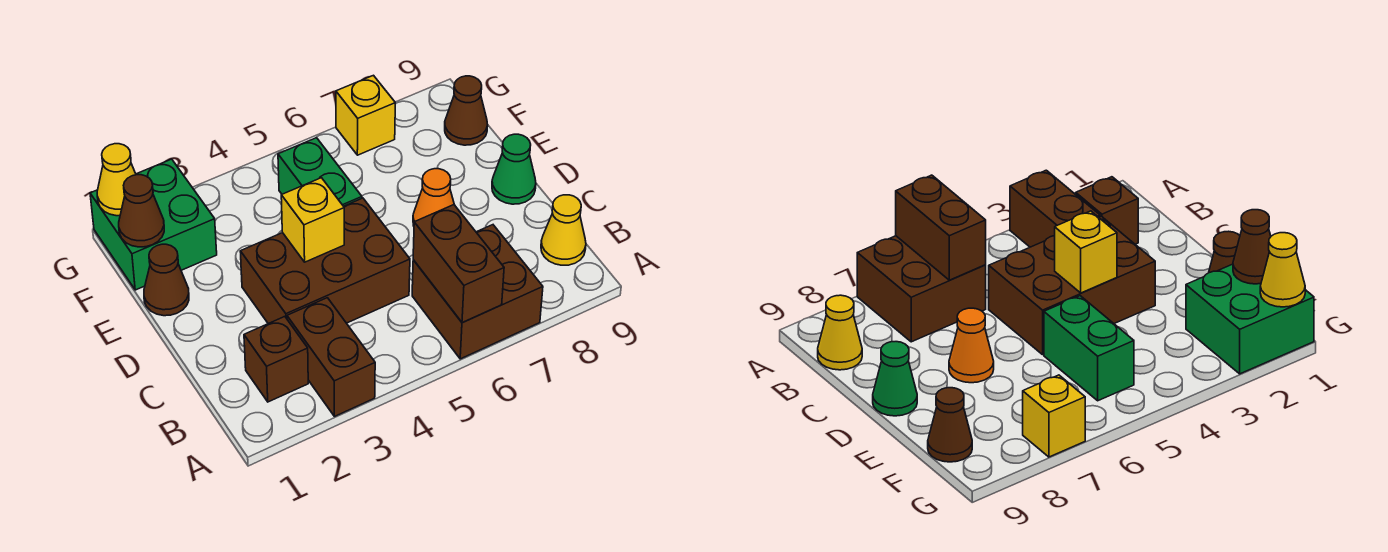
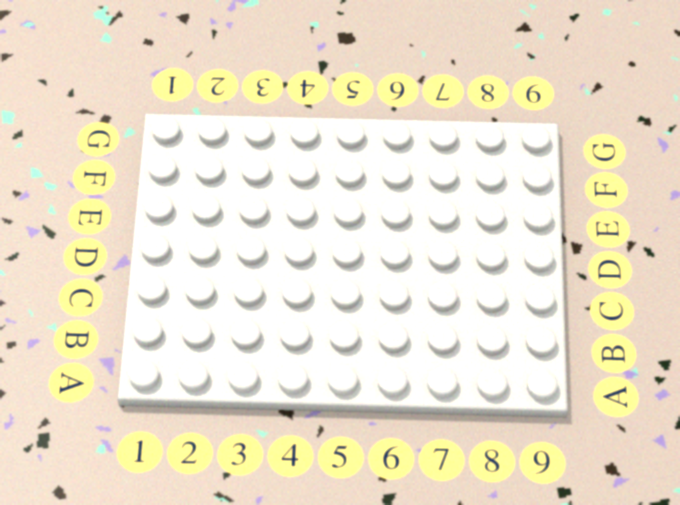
none -> brown brick A3:B3 level 1
none -> brown brick A6:B7 level 1
none -> brown brick B2 level 1

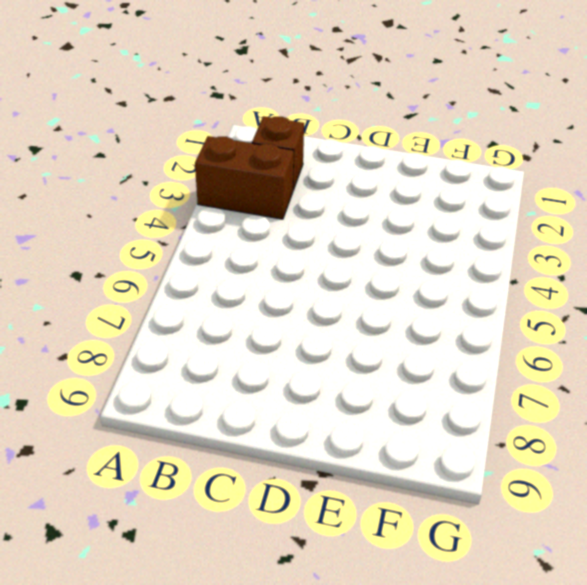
none -> brown brick A6:B7 level 1
none -> yellow cone B9 level 1
none -> brown brick C3:D5 level 1

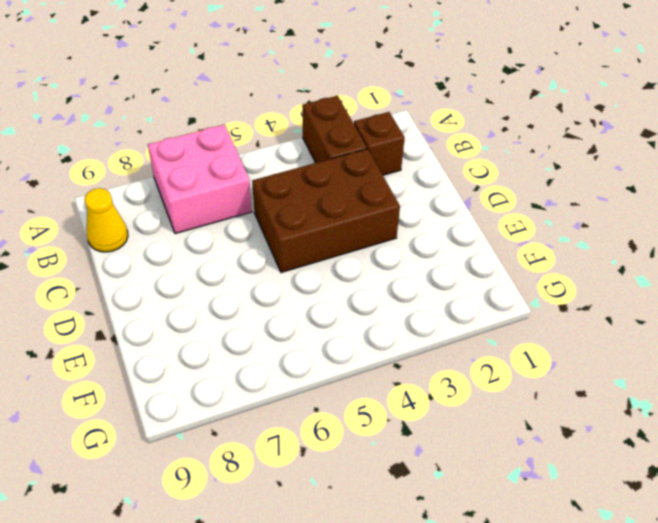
pink brick A6:B7 level 1 -> brown brick A6:B7 level 1
none -> orange cone D7 level 1
none -> green cone D9 level 1
none -> brown cone E1 level 1

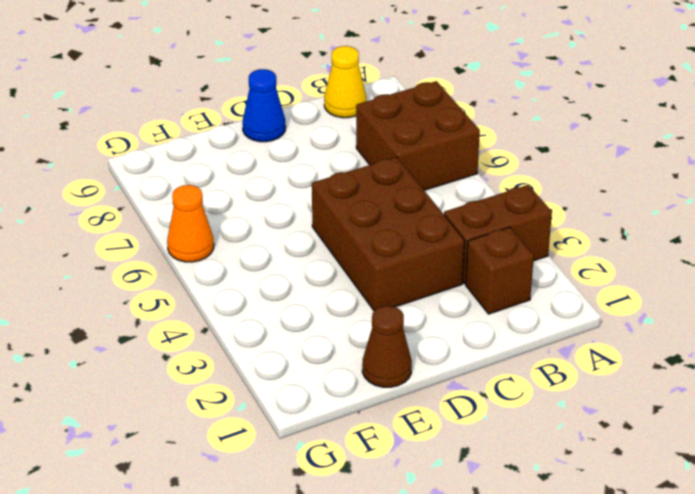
blue cone D9 level 1 -> green cone D9 level 1
orange cone G6 level 1 -> orange cone D7 level 1
none -> green brick E5:F5 level 1
none -> green brick F1:G2 level 1
none -> brown cone F9 level 1

